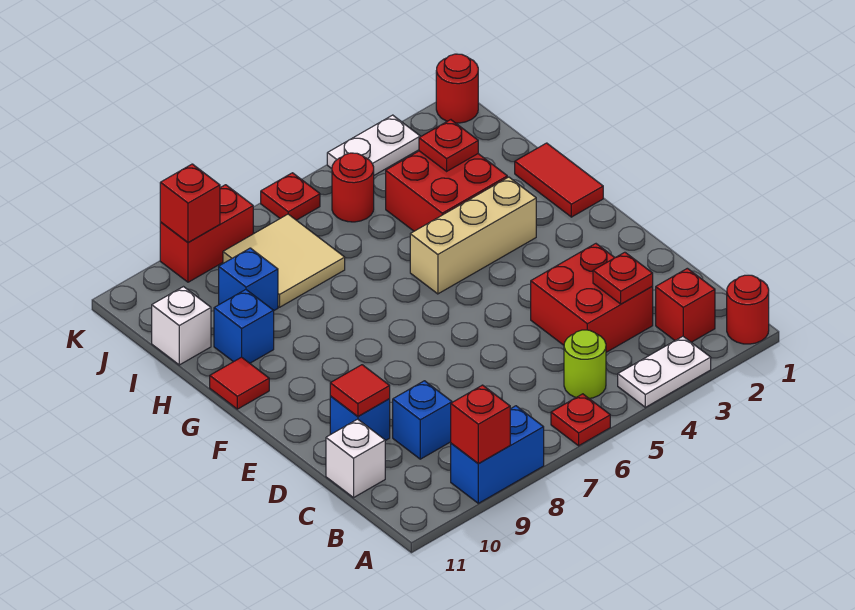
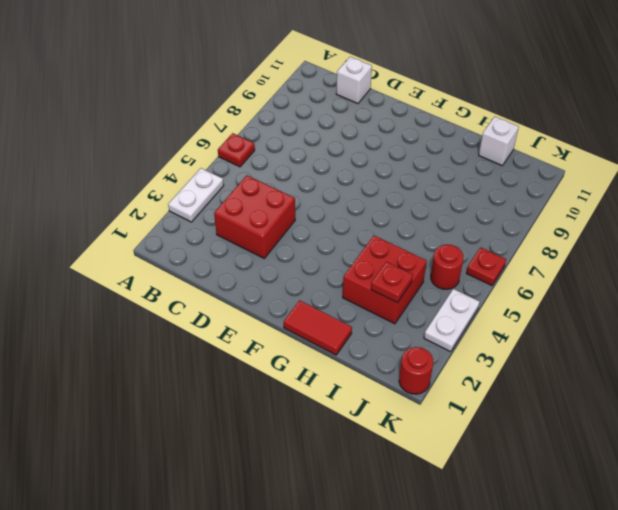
none -> red round brick A1 level 1
none -> blue brick A8:A9 level 1
none -> red brick B2 level 1

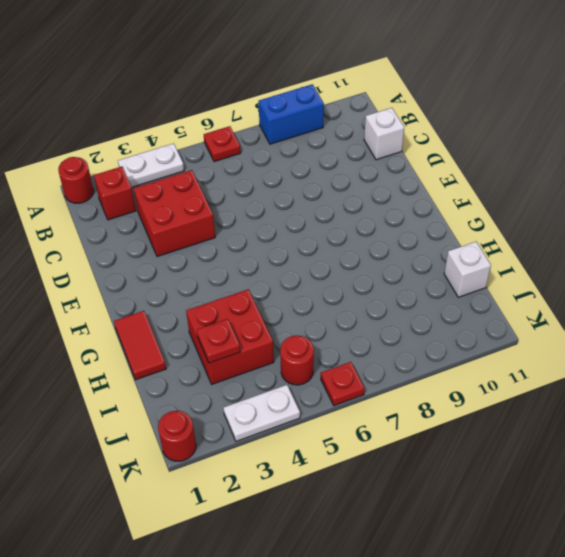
none -> lime round brick B5 level 1
none -> blue brick C9 level 1
none -> blue brick D10 level 1

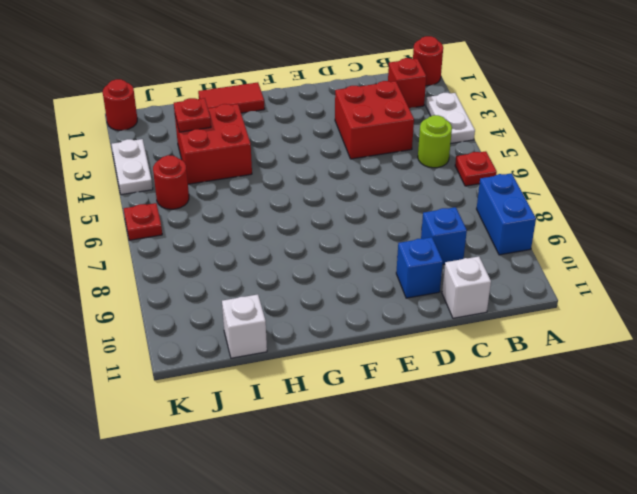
none -> tan brick G3:G5 level 1
none -> red tile G11 level 1
none -> blue brick H10 level 1

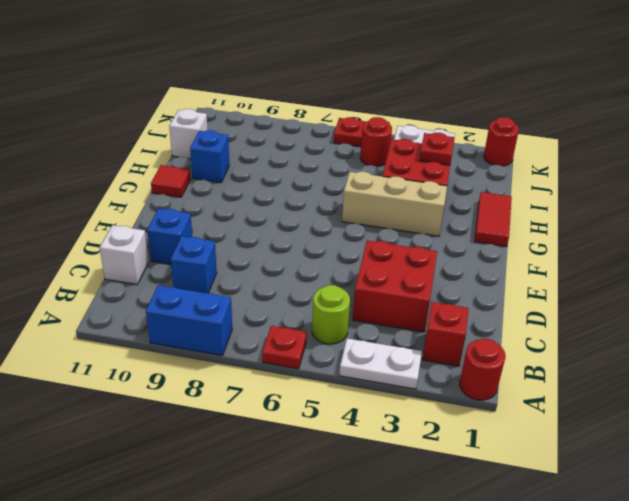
none -> tan tile I7:J8 level 1
none -> blue brick I9 level 1
none -> red brick K8:K9 level 1

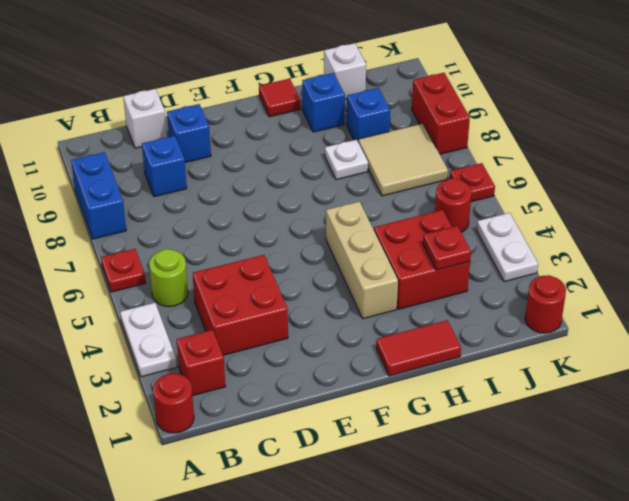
white plate H8 level 1 -> none
none -> red brick A9 level 2
none -> red plate C3 level 2
none -> red tile D10 level 2

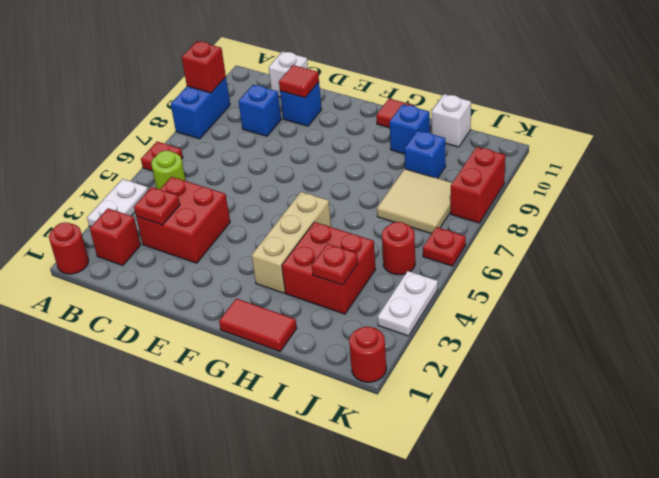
none -> red brick K9 level 2

